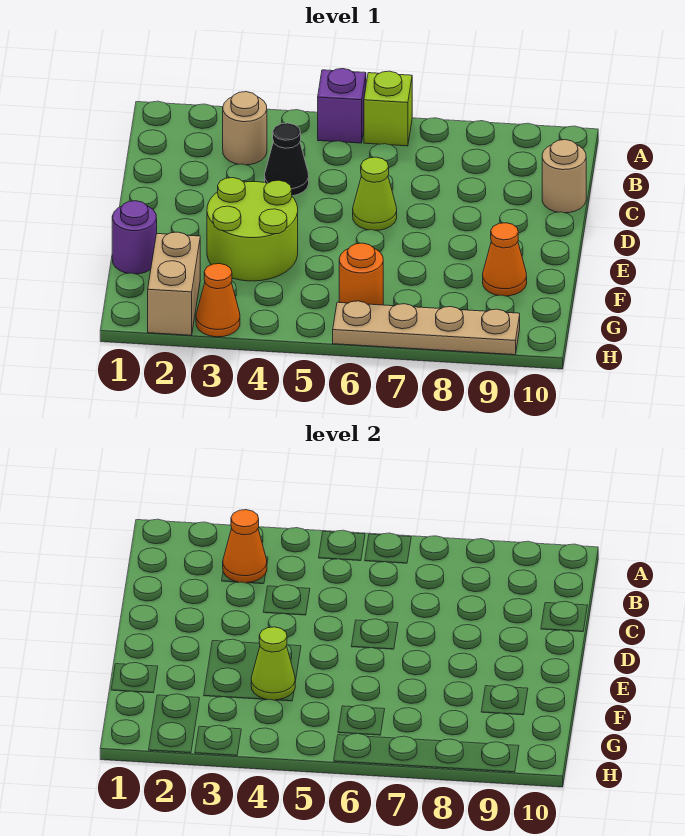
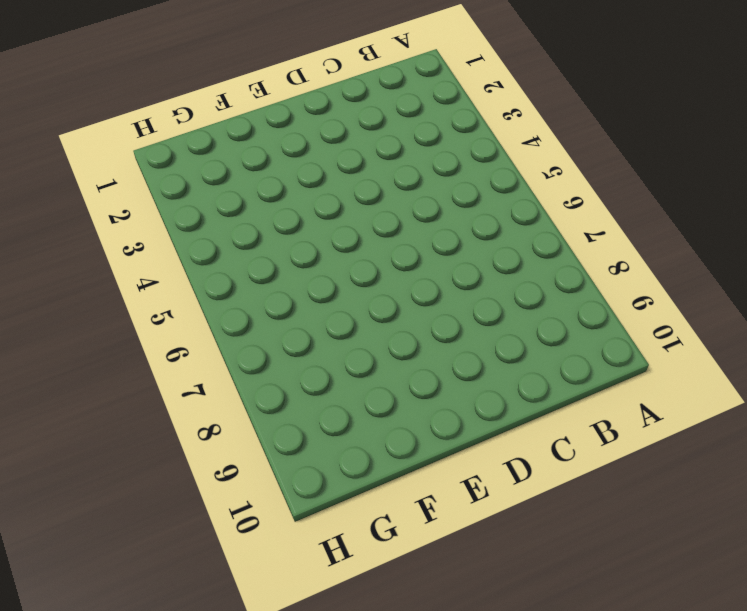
none -> purple brick A5 level 1
none -> lime brick A6 level 1
none -> tan round brick B3 level 1

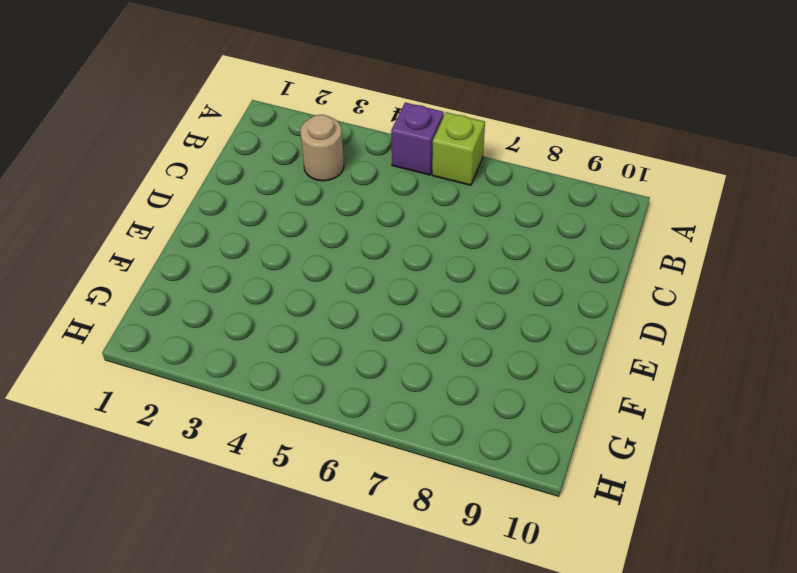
none -> black cone C4 level 1
none -> tan round brick C10 level 1
none -> lime cone D6 level 1

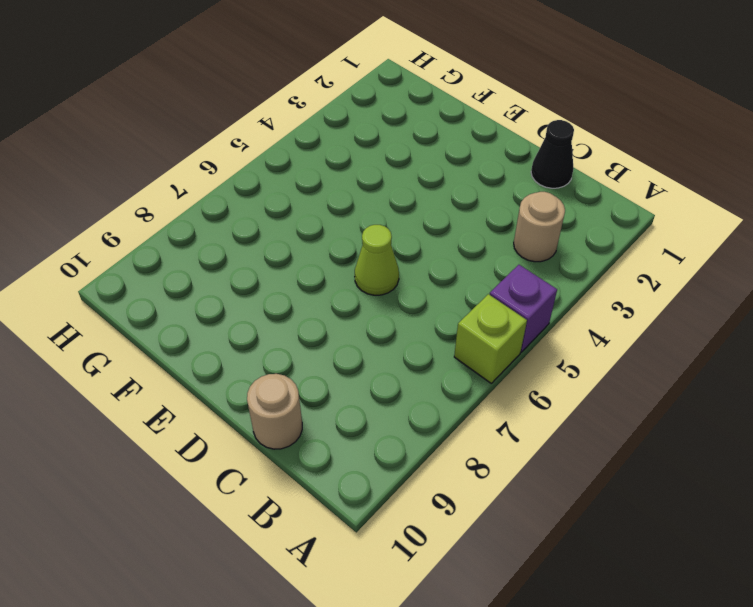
black cone C1 level 1 -> black cone C4 level 1
none -> lime round brick E3:F4 level 1
none -> purple round brick F1 level 1
none -> orange cone F9 level 1

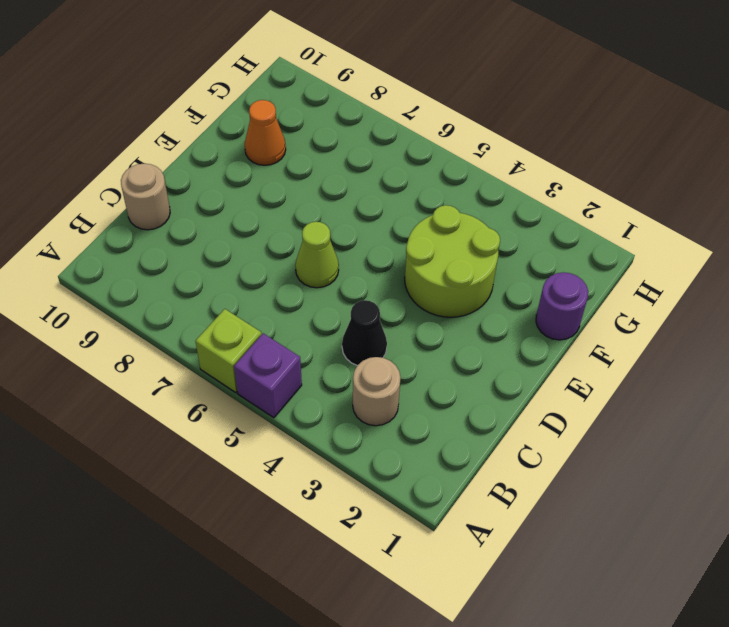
none -> tan brick G2:H2 level 1
none -> orange round brick G6 level 1
none -> orange cone H3 level 1

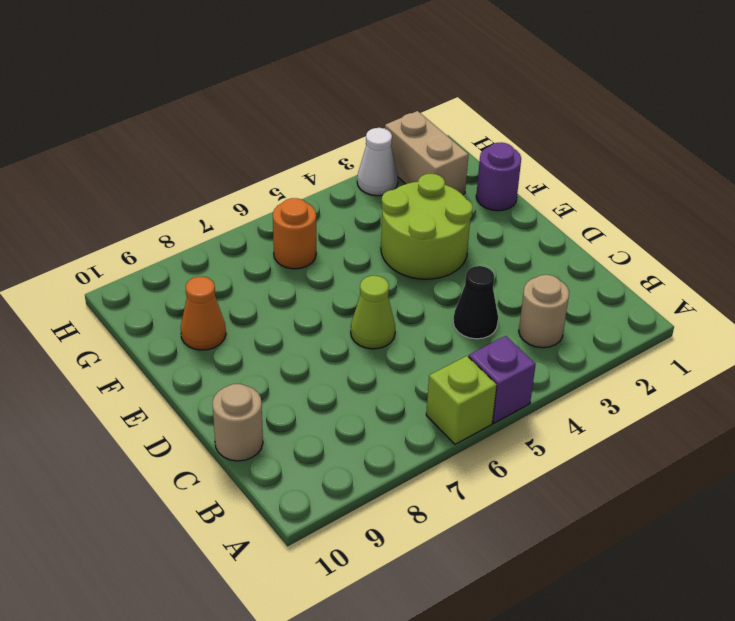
white cone H3 level 1 -> orange cone H3 level 1
none -> tan plate H6:H9 level 1
none -> orange cone B3 level 2
none -> lime cone F4 level 2

